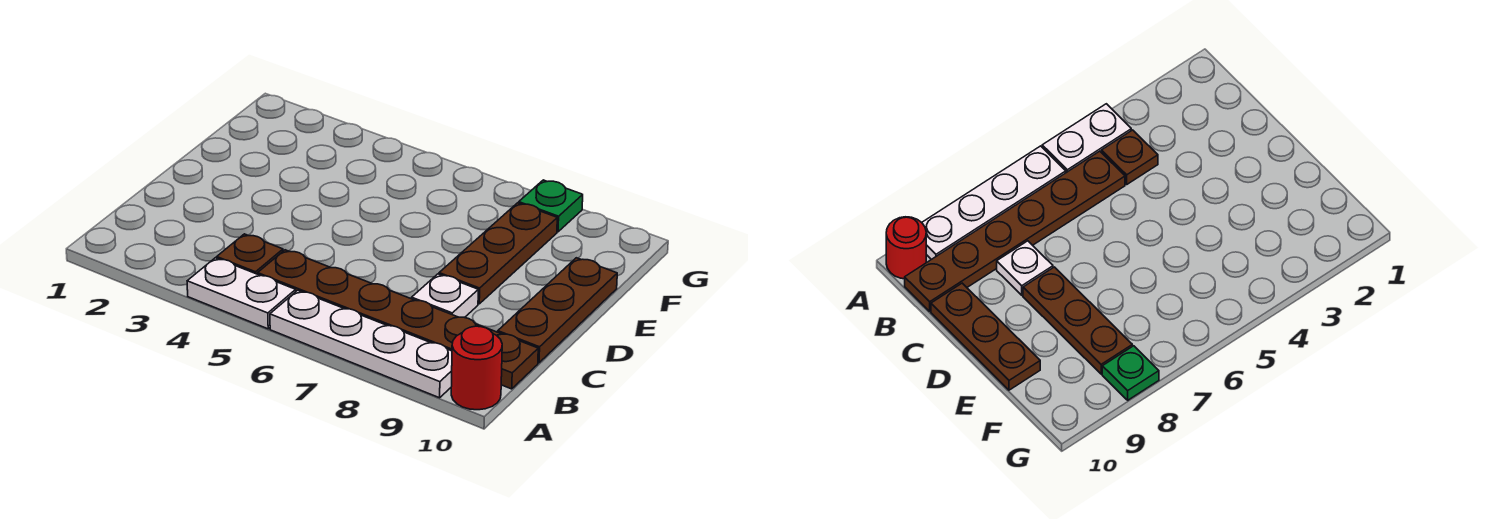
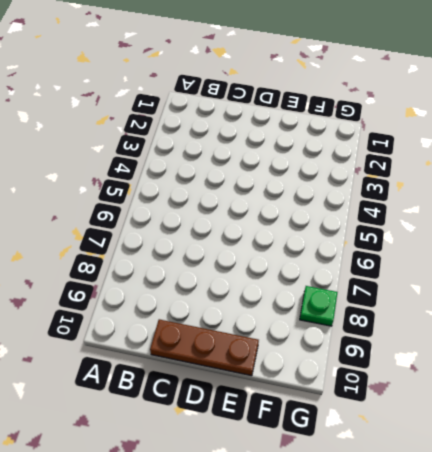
none -> white plate A4:A5 level 1
none -> white plate A6:A9 level 1

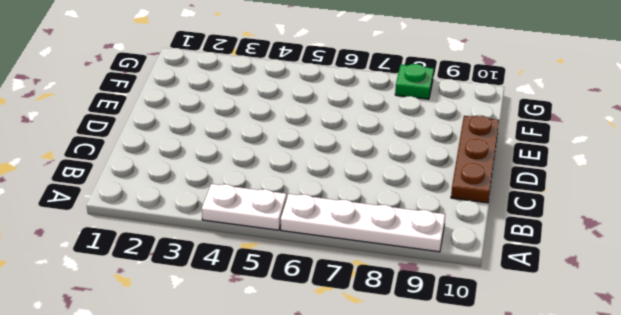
none -> red round brick A10 level 1
none -> brown plate B4 level 1

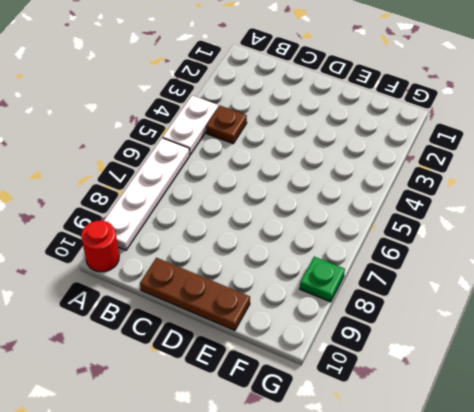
none -> brown plate B5:B10 level 1
none -> white plate C8 level 1

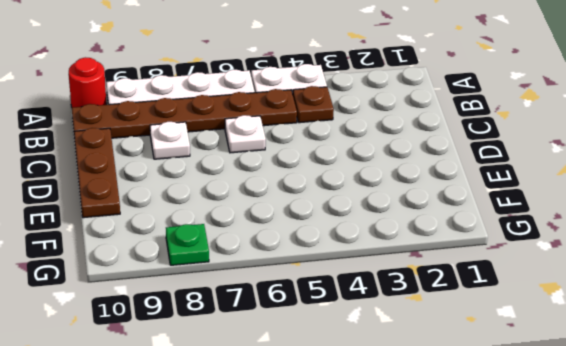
white plate C6 level 1 -> none
none -> brown plate D8:F8 level 1

